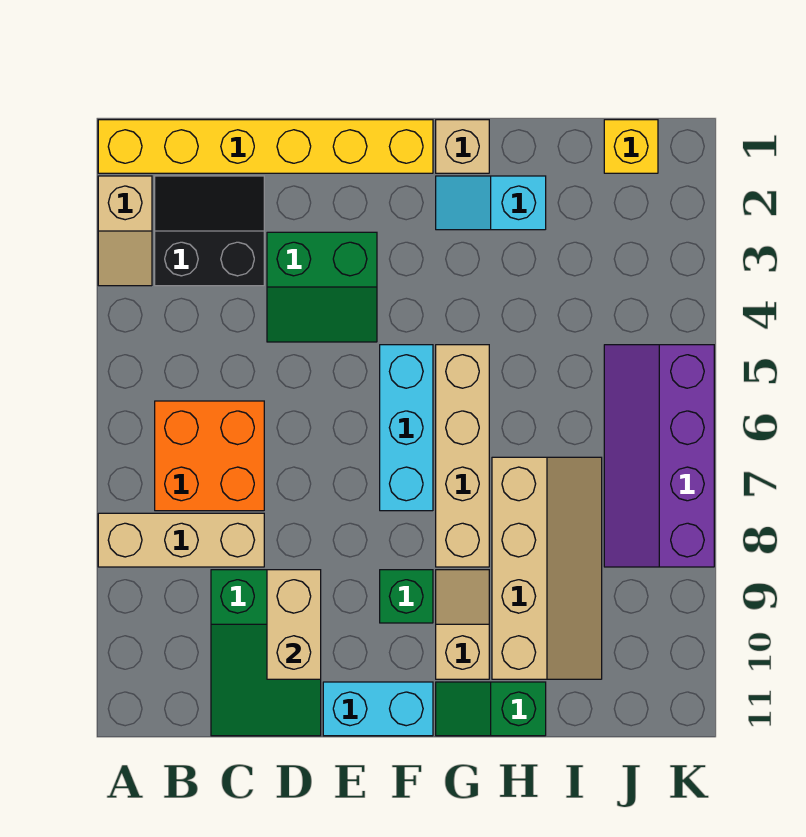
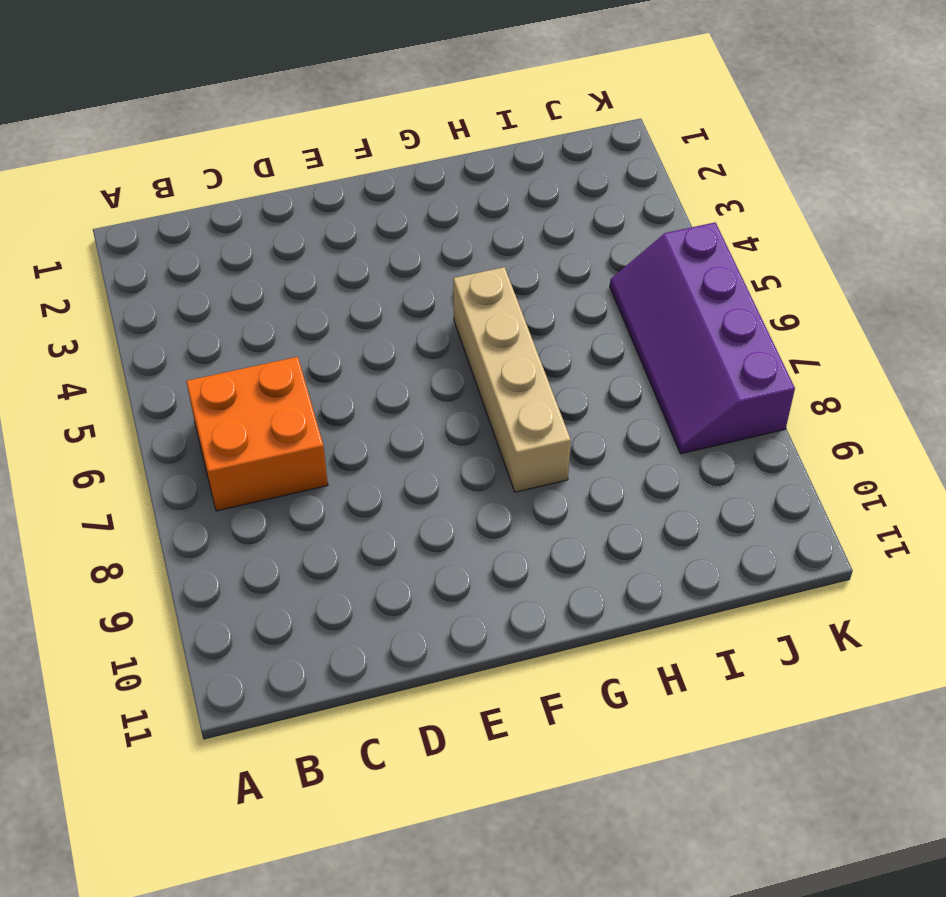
none -> yellow brick A1:F1 level 1
none -> tan slope A2:A3 level 1 top 2
none -> tan brick A8:C8 level 1

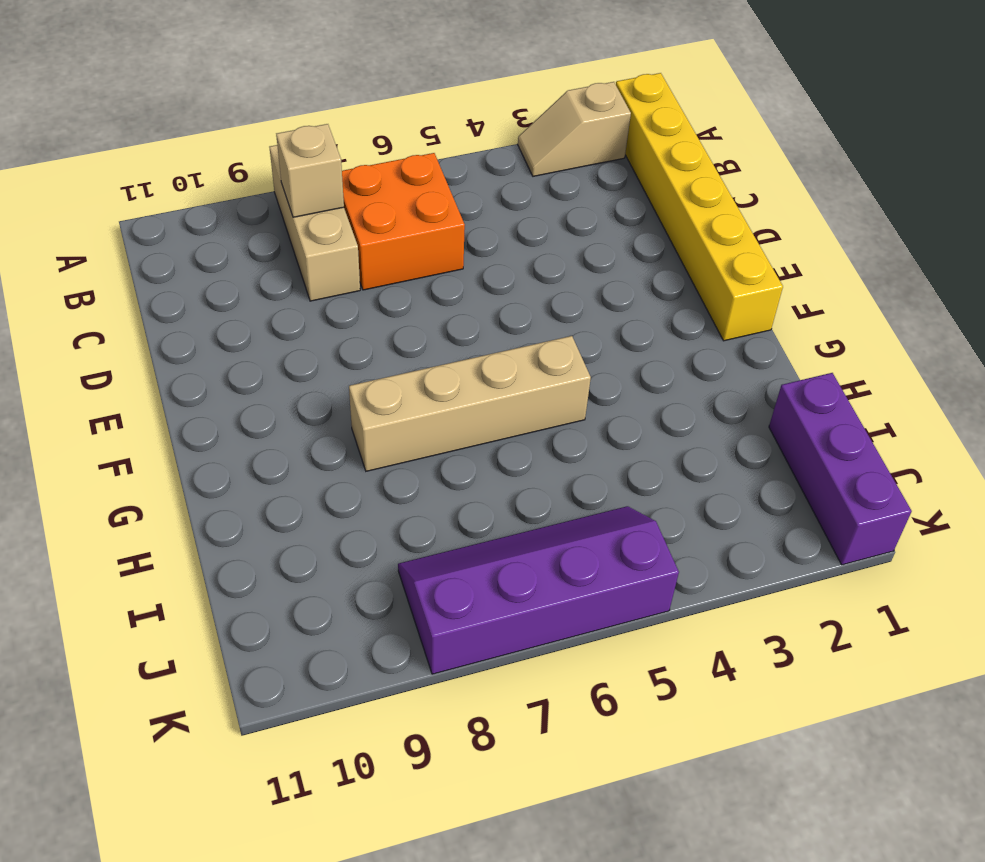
tan brick B8 level 2 -> tan brick G1 level 1
purple brick I1:K1 level 1 -> yellow brick J1 level 1
none -> black slope B2:C3 level 1 top 3
none -> green slope C9:D11 level 1 top 9
none -> green slope D3:E4 level 1 top 3

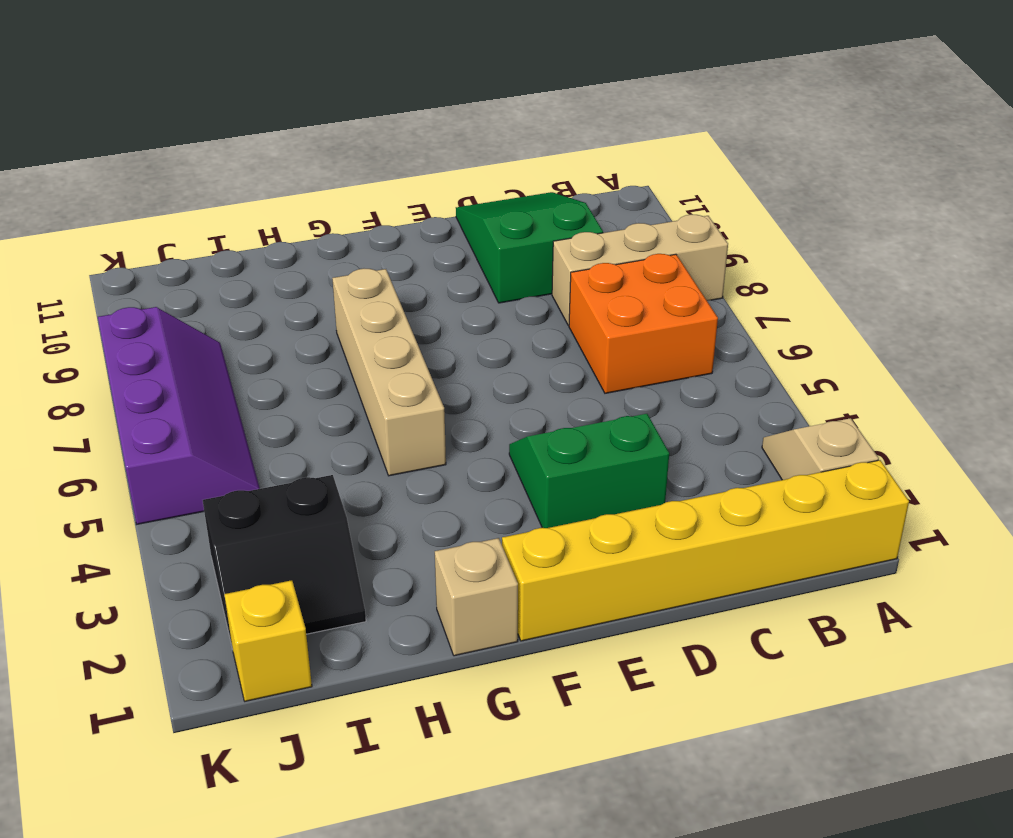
black slope I2:J3 level 1 top 3 -> black slope B2:C3 level 1 top 3
none -> cyan brick E11:F11 level 1
none -> cyan brick F5:F7 level 1
none -> green brick F9 level 1

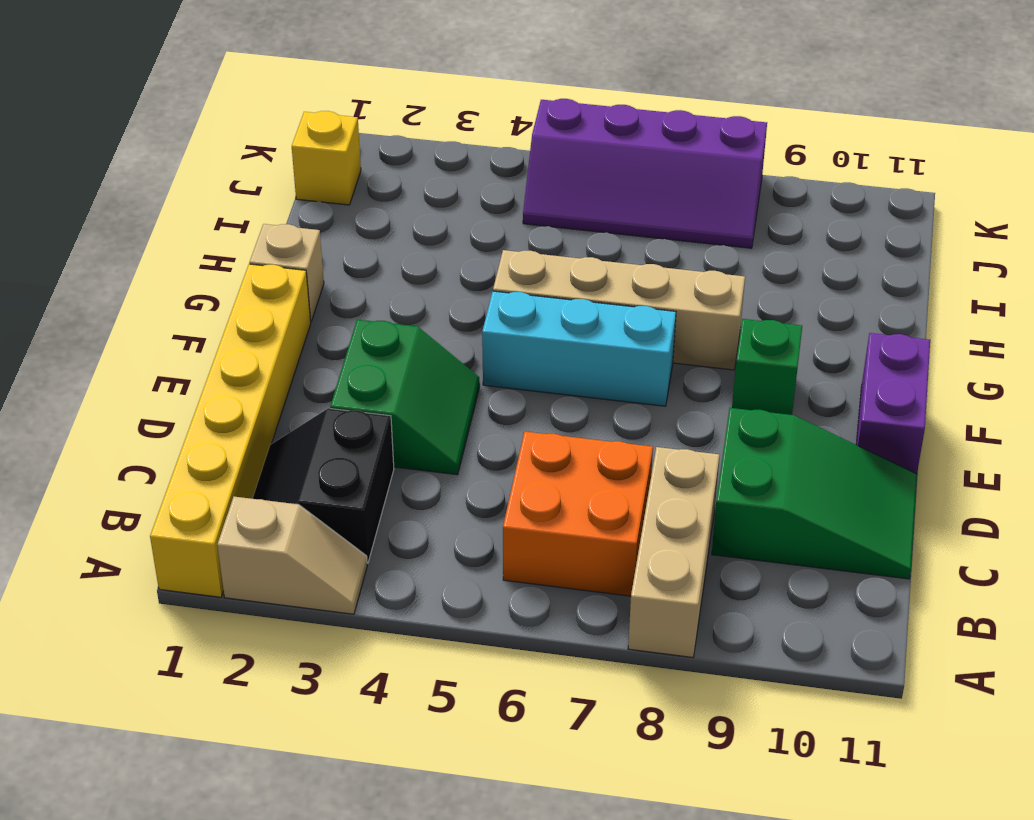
purple brick E11:F11 level 1 -> cyan brick E11:F11 level 1
none -> cyan slope G2:H2 level 1 top H
none -> tan slope G9:G10 level 1 top 10
none -> green slope G11:H11 level 1 top H

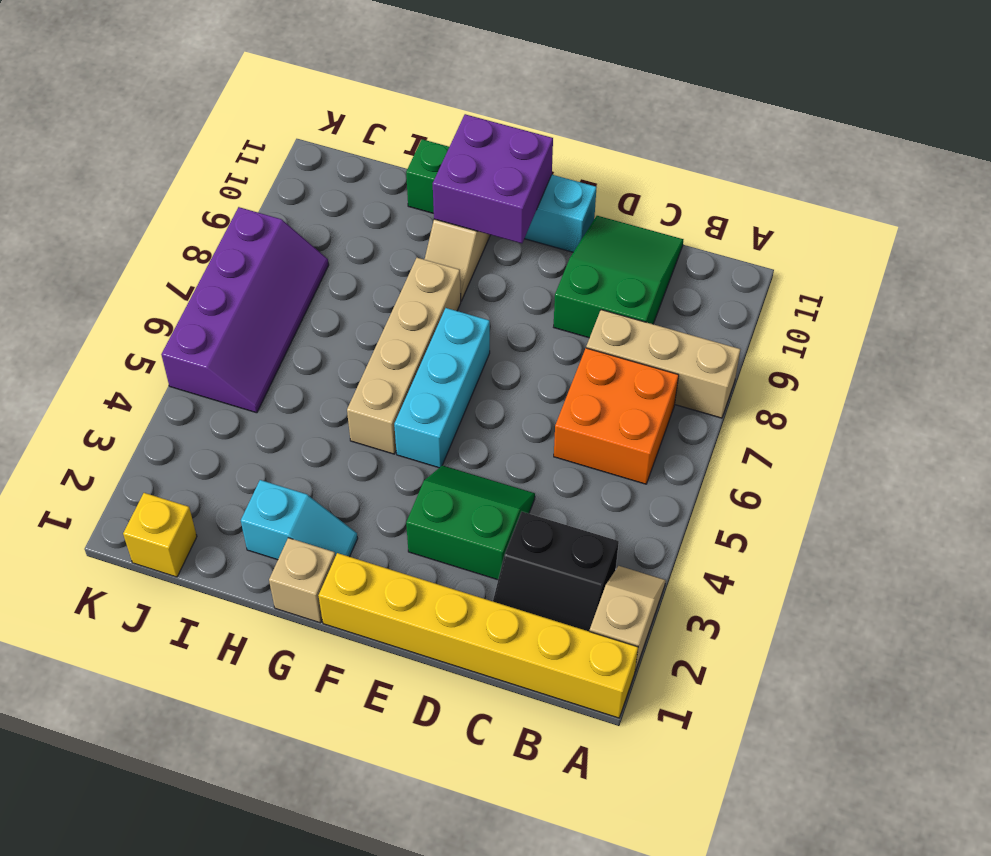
purple brick F10:G11 level 2 -> none
none -> green brick F9 level 1
none -> tan slope H7:I10 level 1 top H
none -> tan brick D9:D10 level 2

